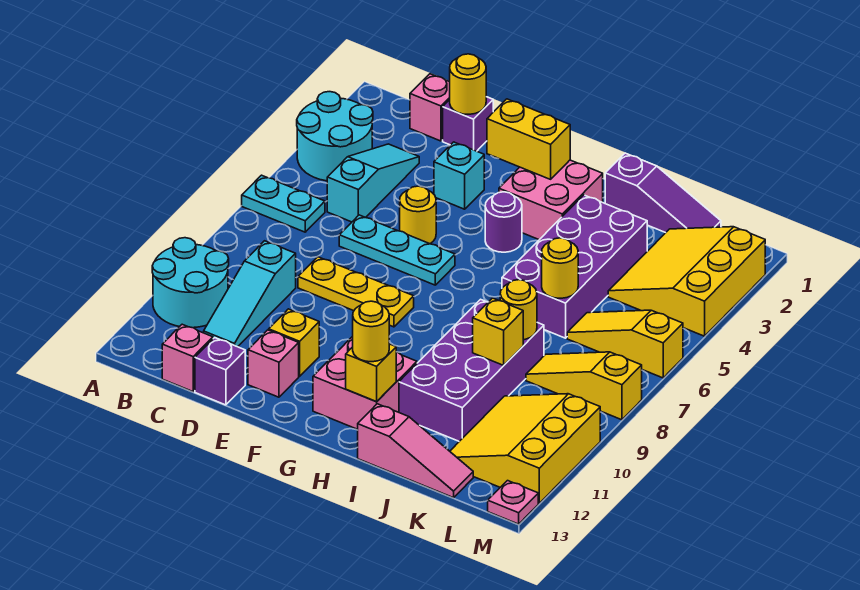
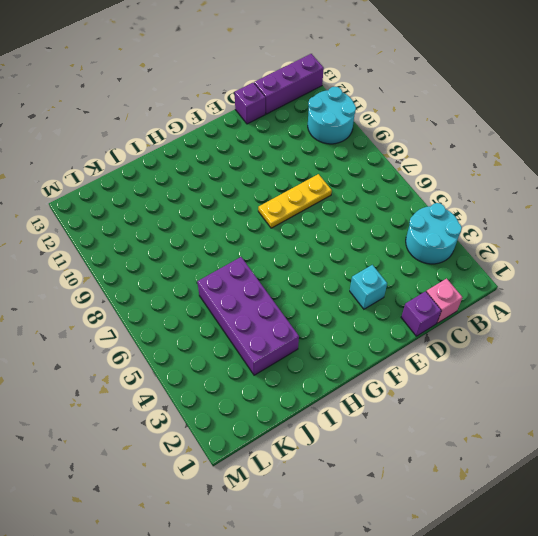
purple brick A13:C13 level 1 -> pink brick C13 level 1
none -> cyan plate A6:B6 level 1
none -> cyan slope C3:C5 level 1 top 5
none -> cyan slope C9:C11 level 1 top 9
none -> cyan plate D6:F6 level 1

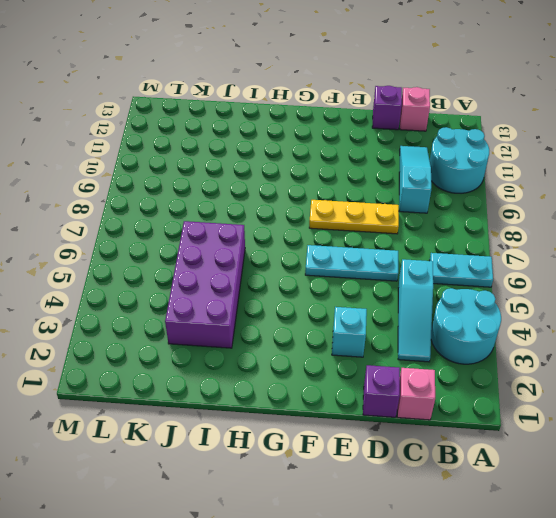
none -> yellow round brick E5 level 1
none -> yellow brick E11 level 1
none -> pink brick E12 level 1
none -> pink brick G2:H3 level 1

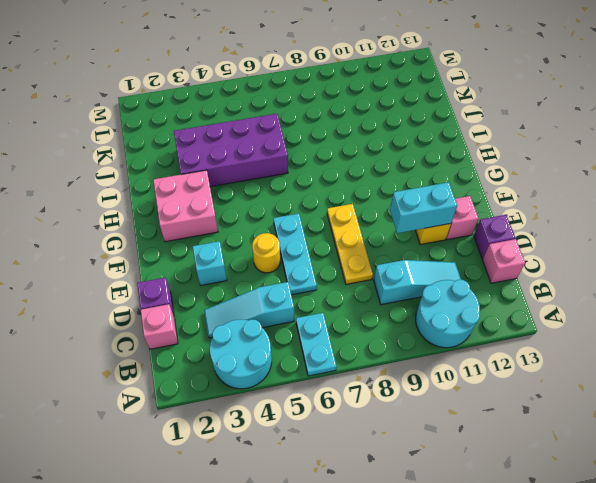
cyan brick E10:E11 level 2 -> none
none -> purple round brick G4 level 1
none -> pink brick G11:H12 level 1
none -> purple slope I1:K1 level 1 top I
none -> purple brick I8:J11 level 1

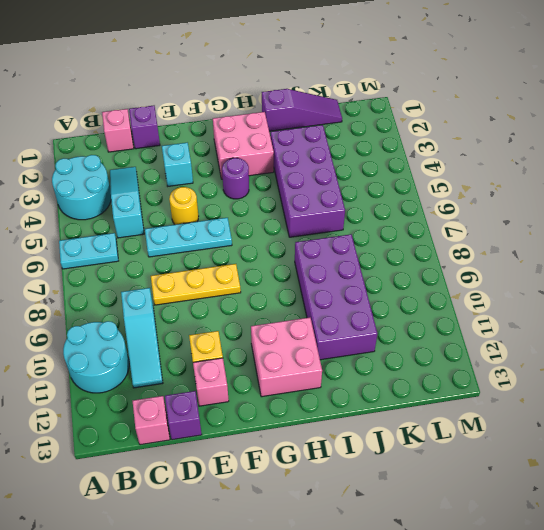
none -> pink slope I13:K13 level 1 top I
none -> yellow slope K2:M4 level 1 top M
none -> yellow slope K6:M6 level 1 top M
none -> yellow slope K8:M8 level 1 top M

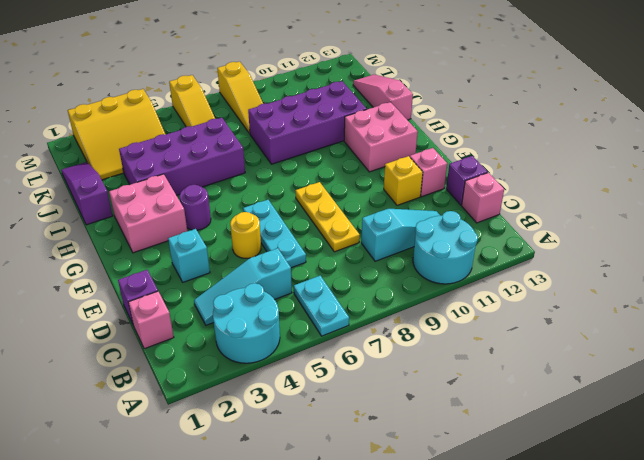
none -> yellow slope K10:M12 level 1 top M
none -> pink plate M13 level 1
none -> yellow round brick D1 level 2
none -> yellow brick F2:G2 level 2

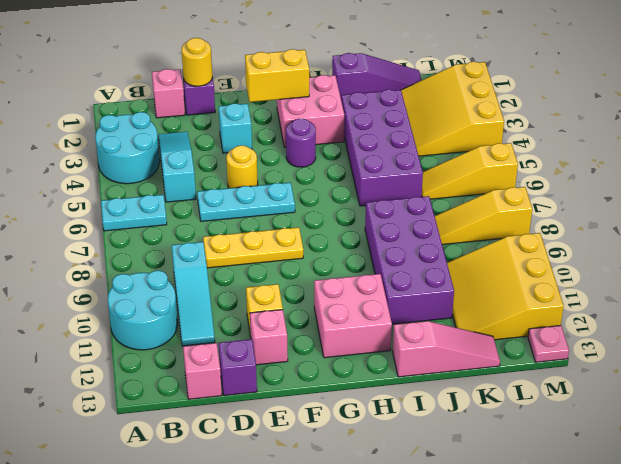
none -> yellow brick H12 level 2
none -> yellow round brick J6 level 2
none -> yellow round brick J8 level 2
none -> yellow brick J9 level 2

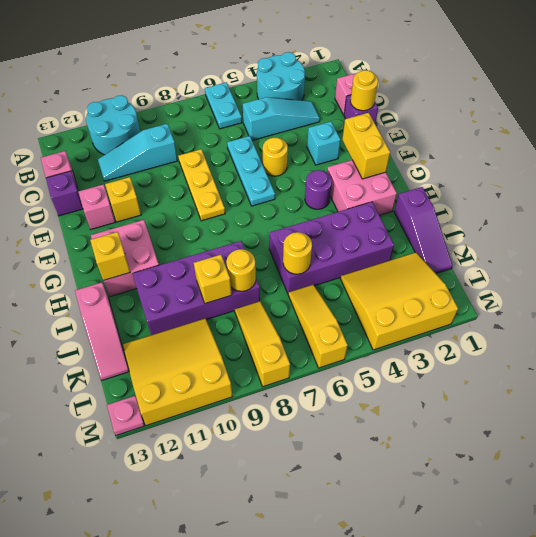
none -> yellow round brick H12 level 3

